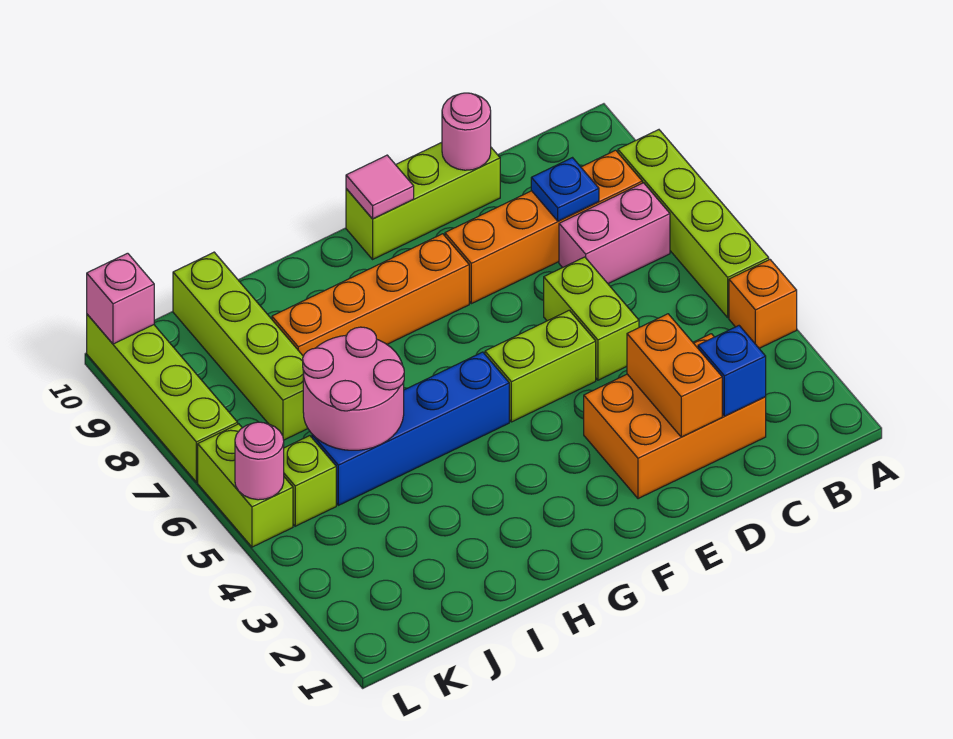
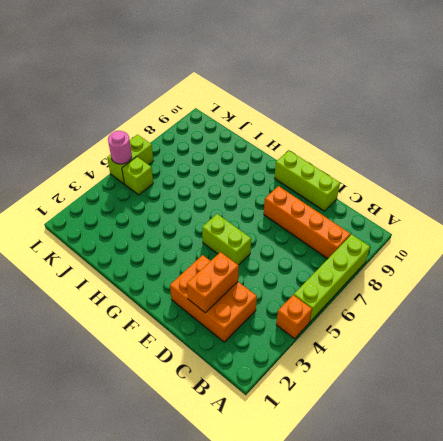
none -> pink brick B7:C7 level 1
none -> lime brick D5:D6 level 1
none -> orange brick F8:I8 level 1

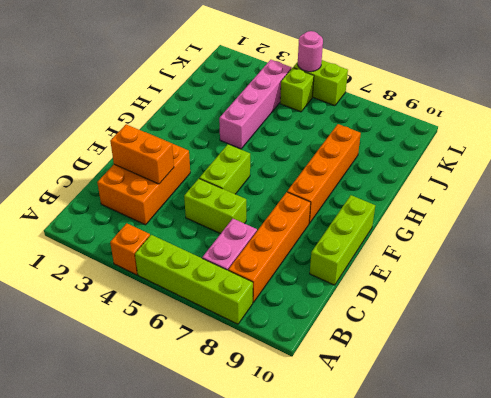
pink brick H4:K4 level 1 -> none
none -> blue brick G5:J5 level 1
none -> lime brick J7:J10 level 1
none -> lime brick L7:L10 level 1

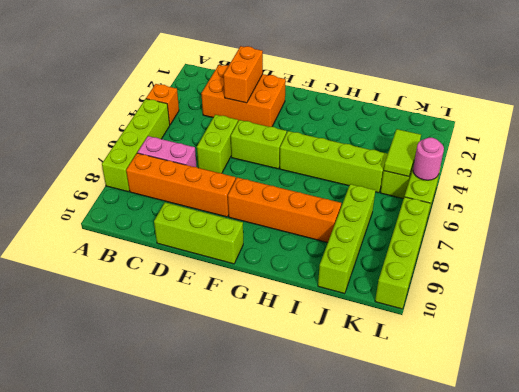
lime brick G5:J5 level 1 -> blue brick G5:J5 level 1
lime tile K4:K5 level 2 -> none
none -> blue brick C2 level 2
none -> blue plate C8 level 2
none -> pink round brick D10 level 2

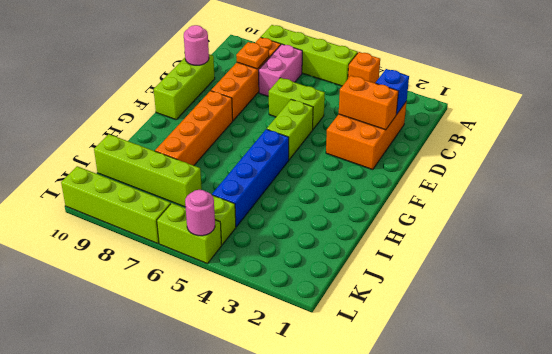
orange plate C8 level 2 -> blue plate C8 level 2
none -> pink tile F10 level 2
none -> pink round brick I5:J6 level 2
none -> pink brick L10 level 2

